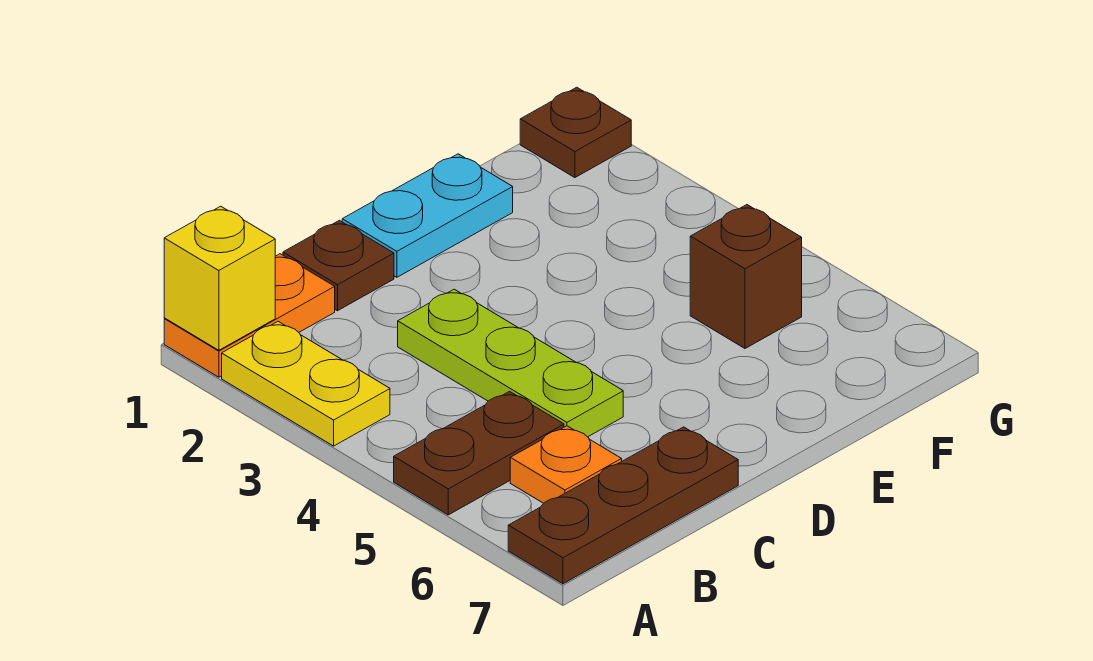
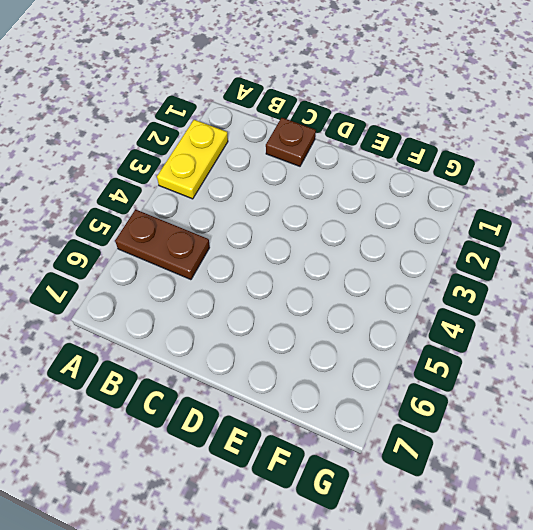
none -> orange plate A1:B1 level 1
none -> brown plate A7:C7 level 1

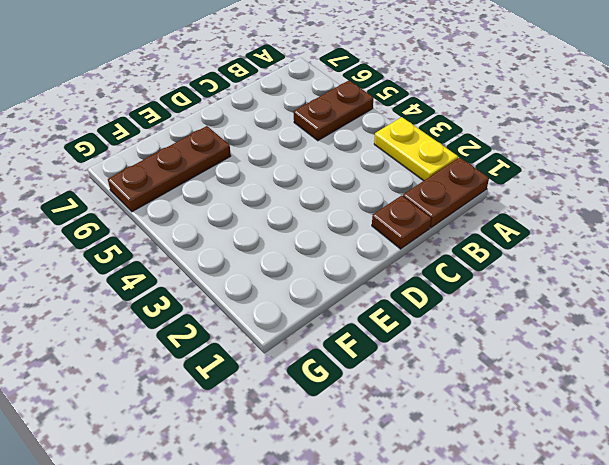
brown plate A1:B1 level 1 -> orange plate A1:B1 level 1
brown plate E6:G6 level 1 -> brown plate A7:C7 level 1
none -> orange plate B6 level 1
none -> lime plate C3:C5 level 1

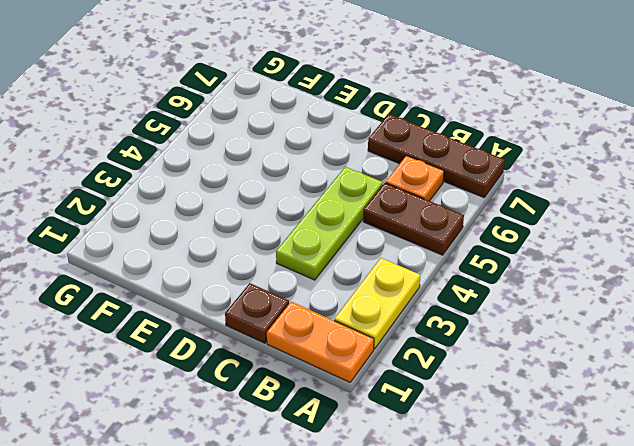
none -> cyan plate D1:E1 level 1
none -> brown brick F5 level 1

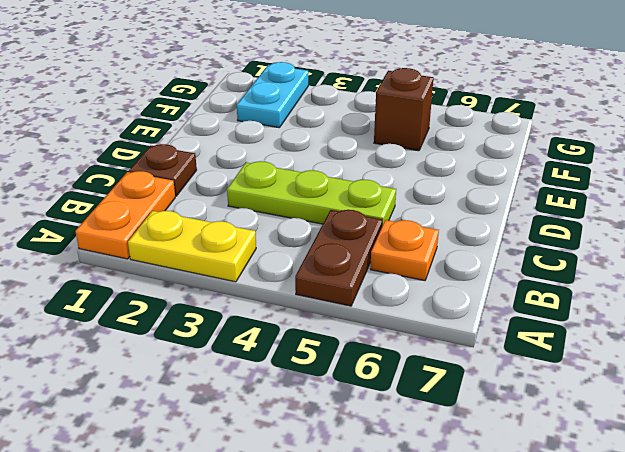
cyan plate F2:G2 level 1 -> cyan plate D1:E1 level 1
none -> brown plate A7:C7 level 1
none -> brown plate G1 level 1

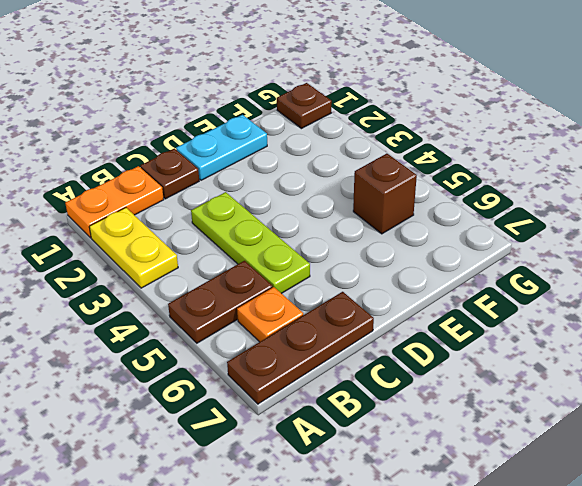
none -> yellow brick A1 level 2

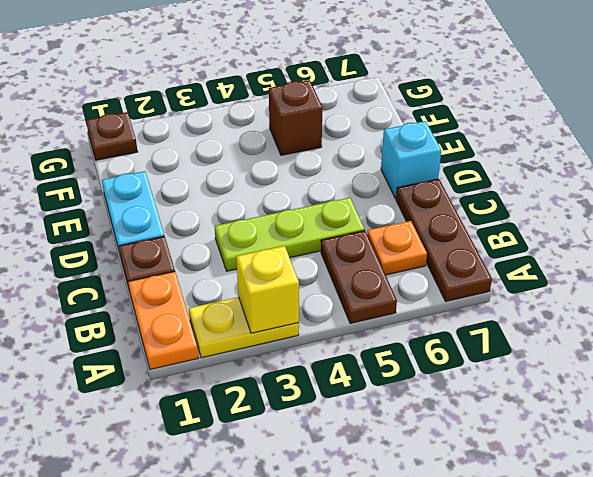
yellow brick A3 level 2 -> yellow brick A1 level 2
cyan brick D7 level 1 -> none

